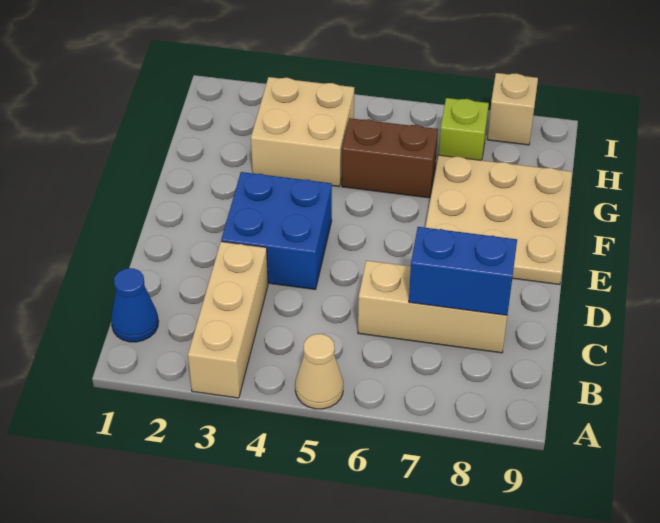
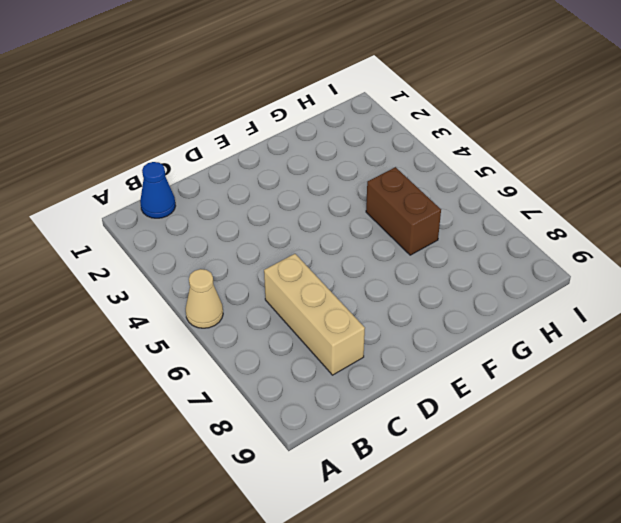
none -> tan brick A3:C3 level 1
none -> blue brick D3:E4 level 1

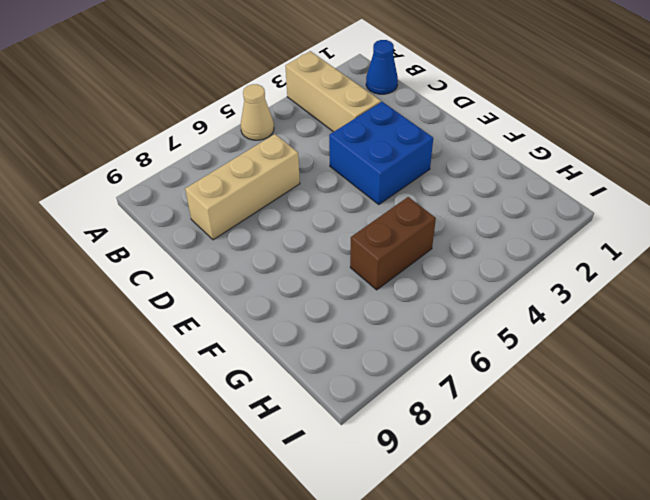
none -> tan plate E7:G9 level 1
none -> tan brick G3:H4 level 1

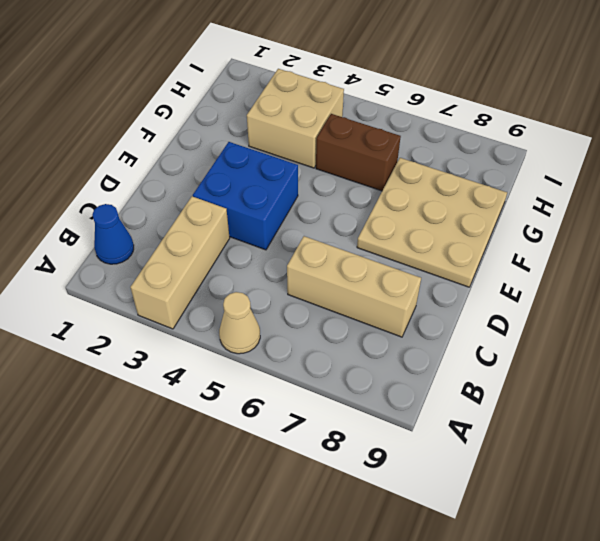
none -> lime brick H7 level 1
none -> tan brick I8 level 1

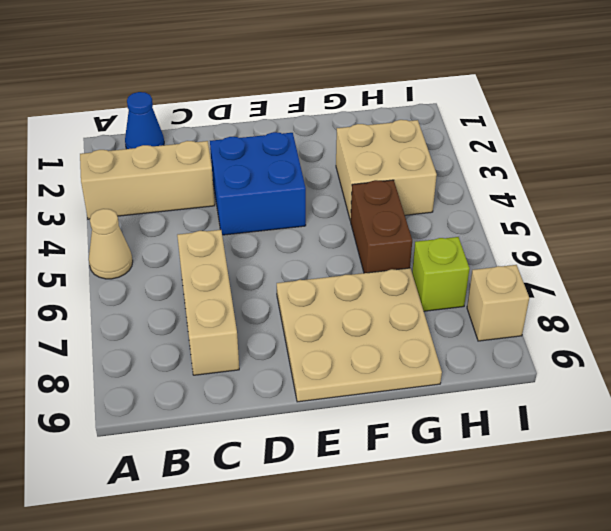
none -> blue brick C7:C8 level 2

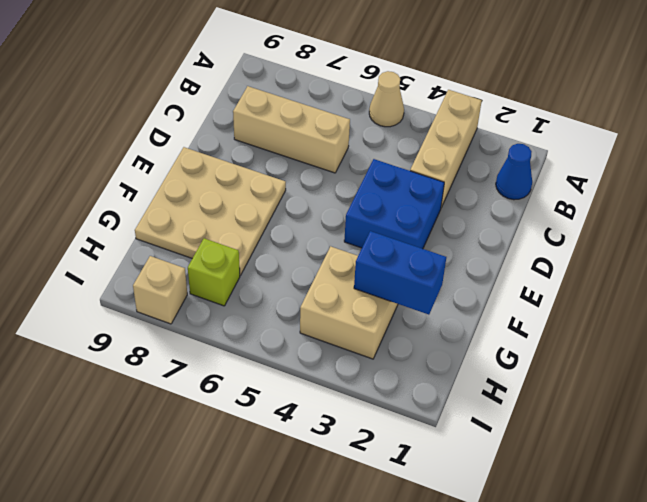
blue brick G2:G3 level 2 -> blue brick C7:C8 level 2
none -> brown brick G5:G6 level 1

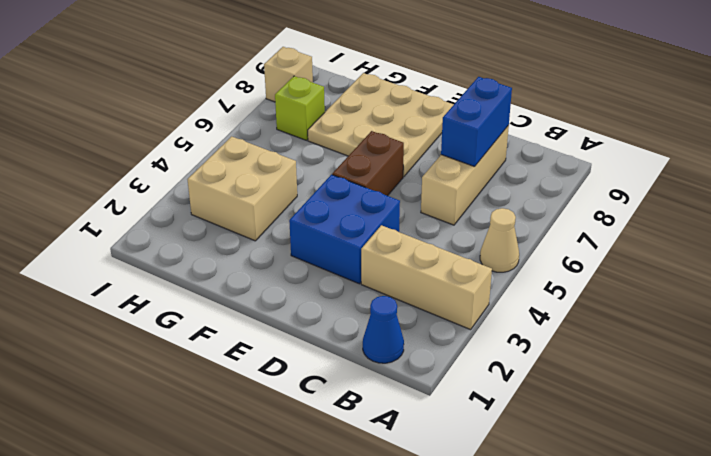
brown brick E5:E6 level 1 -> brown brick G5:G6 level 1

